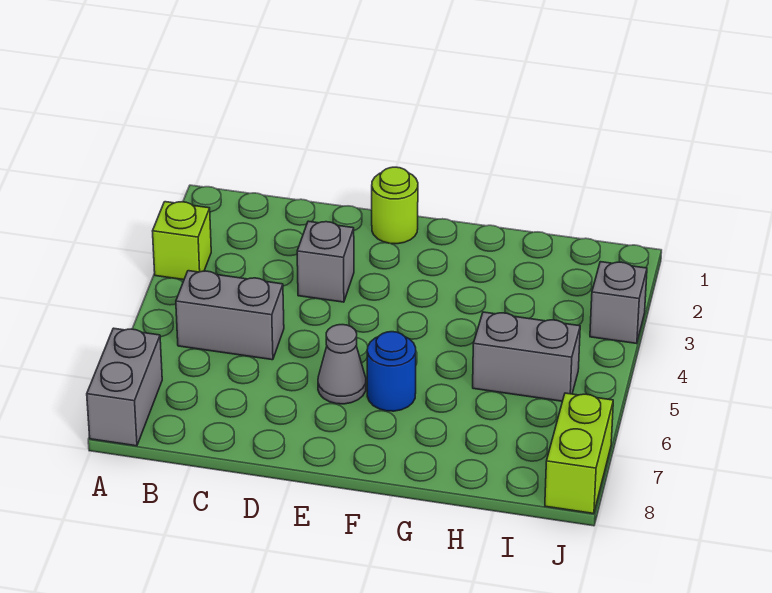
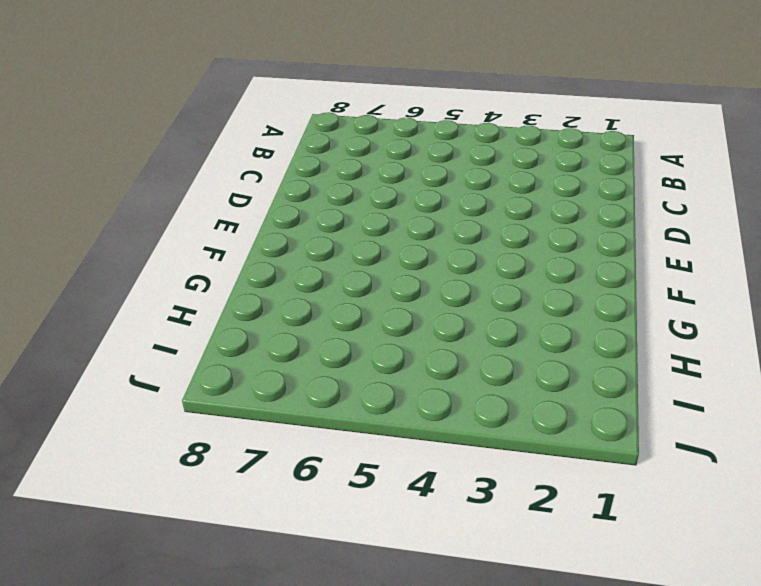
none -> lime brick A3 level 1
none -> grey brick A7:A8 level 1

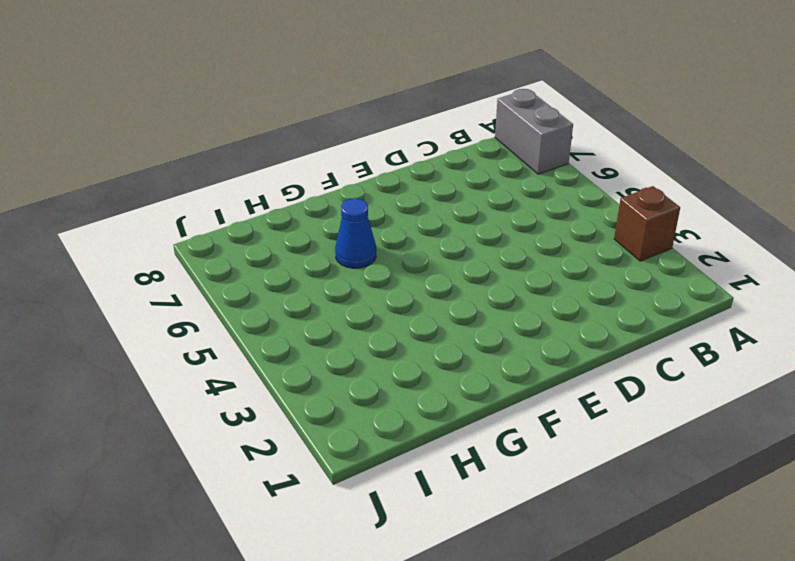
brown brick A3 level 1 -> lime brick A3 level 1
blue cone G6 level 1 -> none
none -> grey brick B5:C5 level 1
none -> grey brick D3 level 1

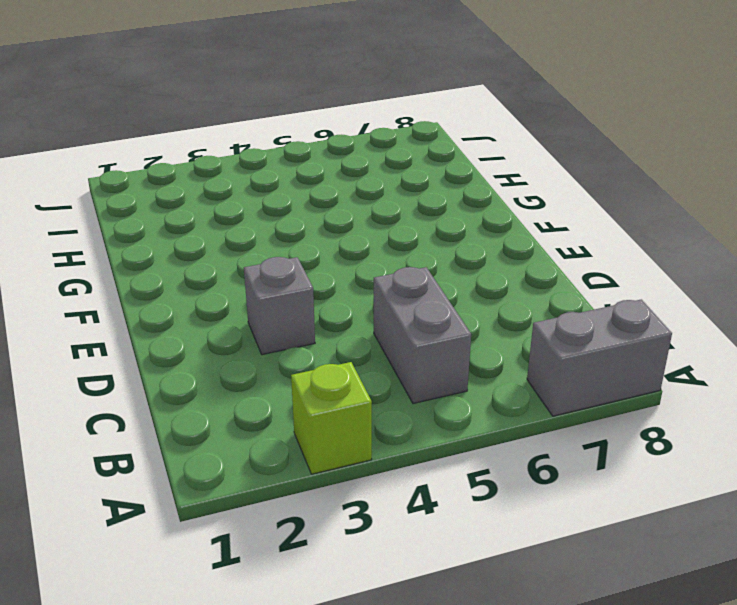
none -> lime round brick E1 level 1
none -> grey cone E6 level 1

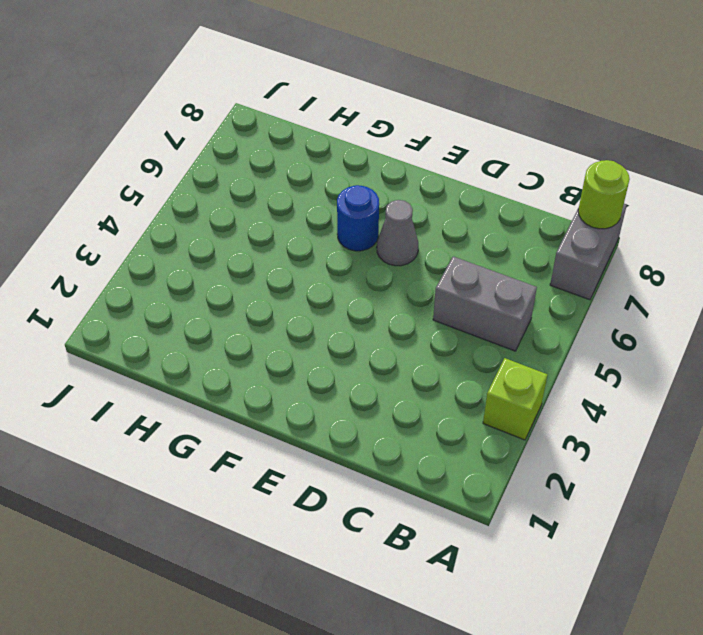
lime round brick A8 level 2 -> lime round brick E1 level 1
none -> grey brick D3 level 1
none -> grey brick H5:I5 level 1

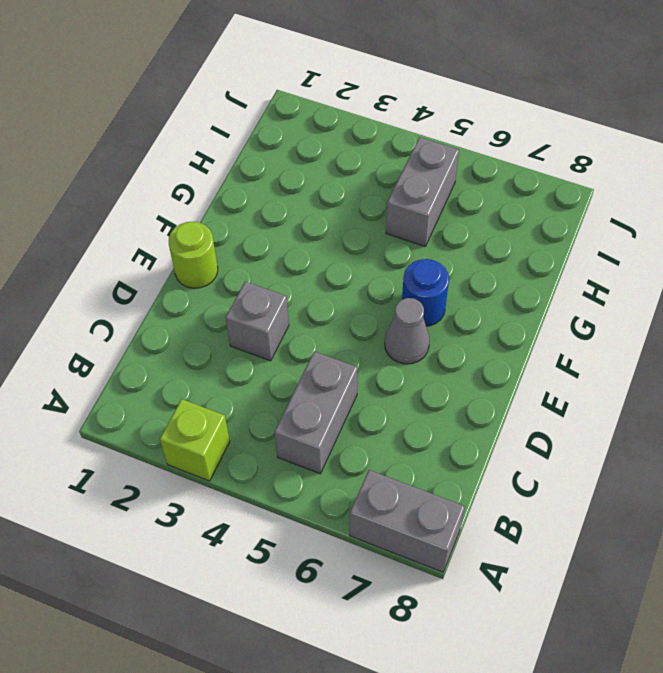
none -> grey brick J3 level 1
none -> lime brick J7:J8 level 1

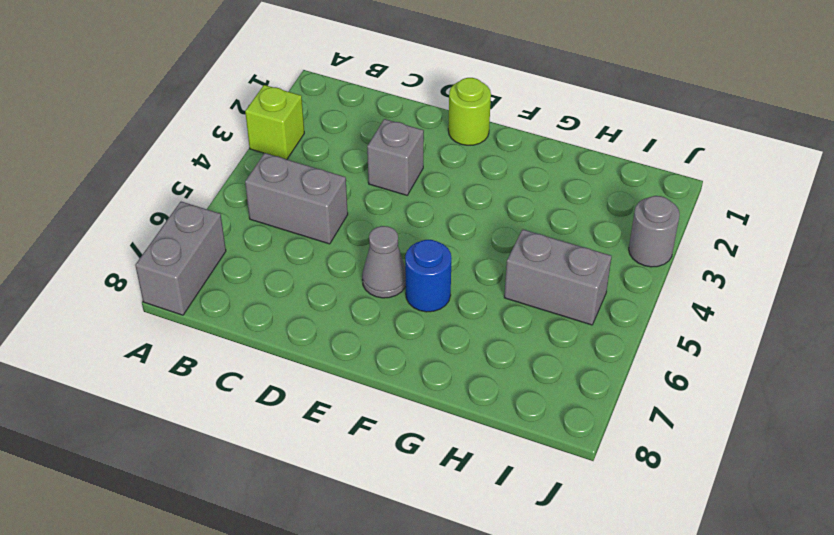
grey round brick J3 level 1 -> grey brick J3 level 1
none -> lime brick J7:J8 level 1

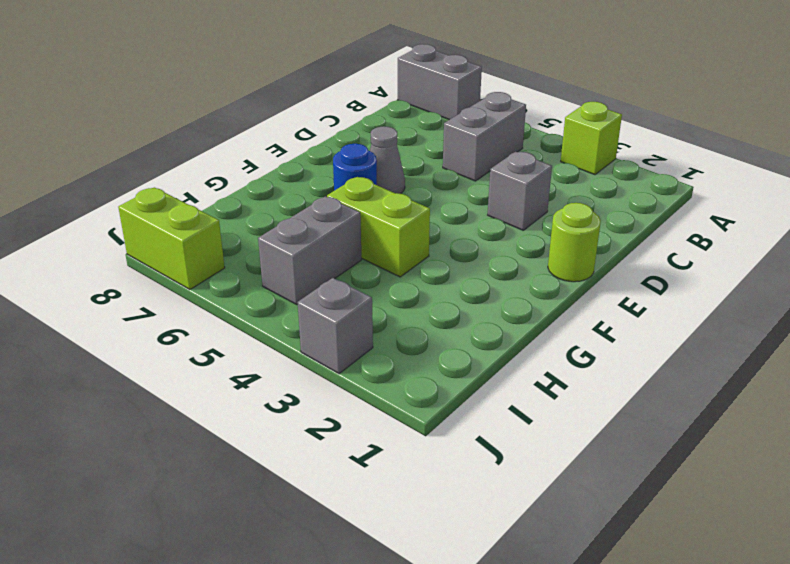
lime brick G4:G5 level 1 -> none

